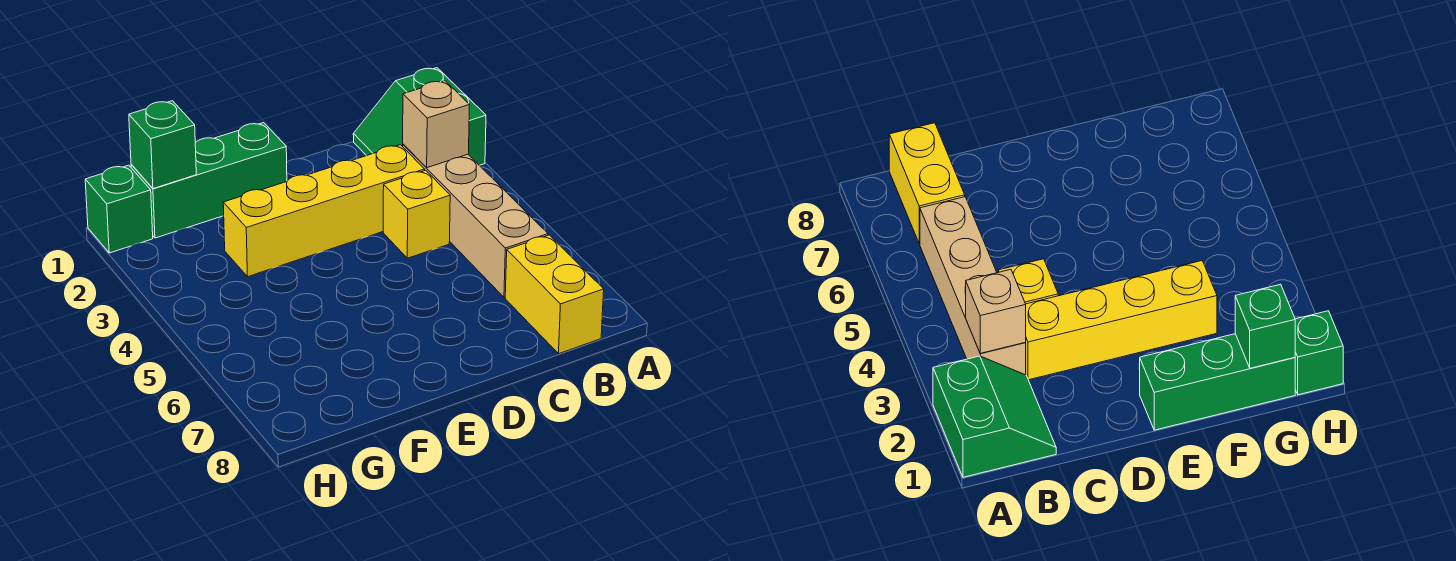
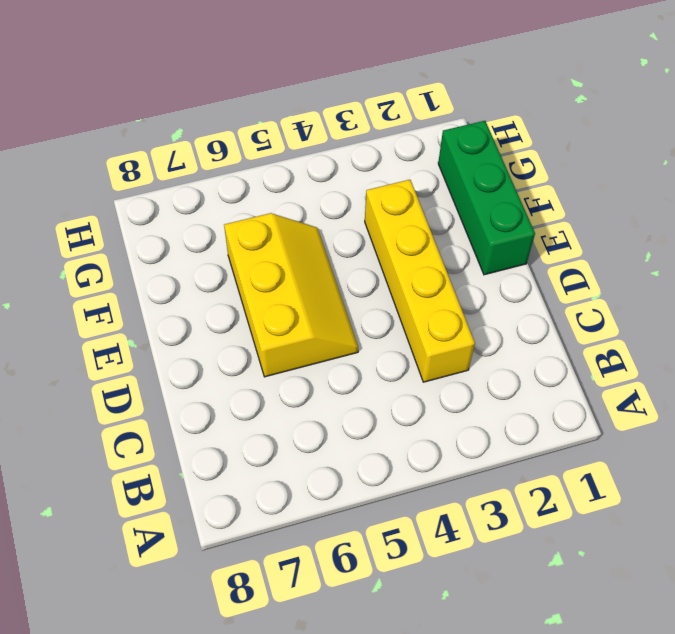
yellow slope D5:F6 level 1 top 6 -> none
none -> green slope A1:B2 level 1 top A
none -> tan brick B3:B6 level 1

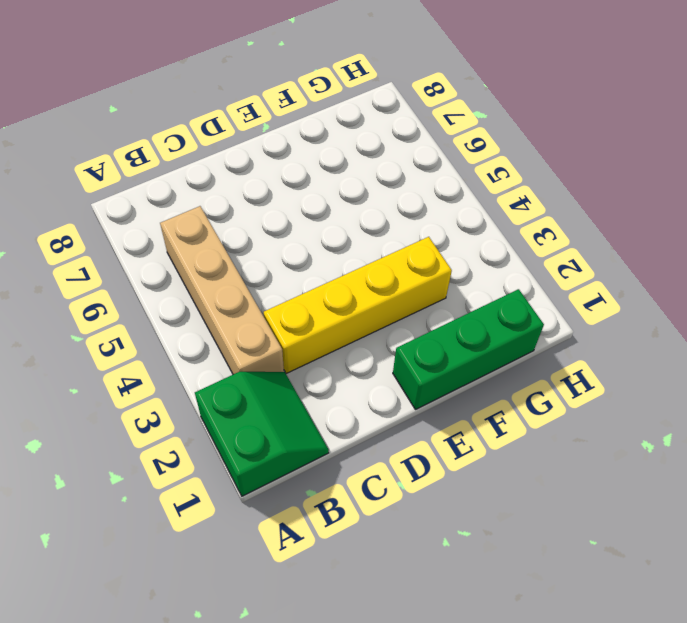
none -> yellow brick B7:B8 level 1
none -> yellow brick C4 level 1

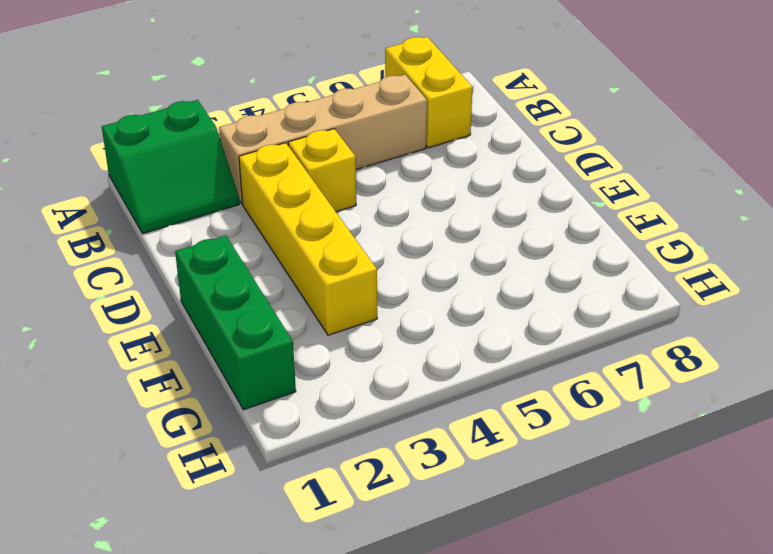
yellow brick A7:B7 level 1 -> yellow brick B7:B8 level 1
none -> green brick H1 level 1
none -> tan brick B3 level 2

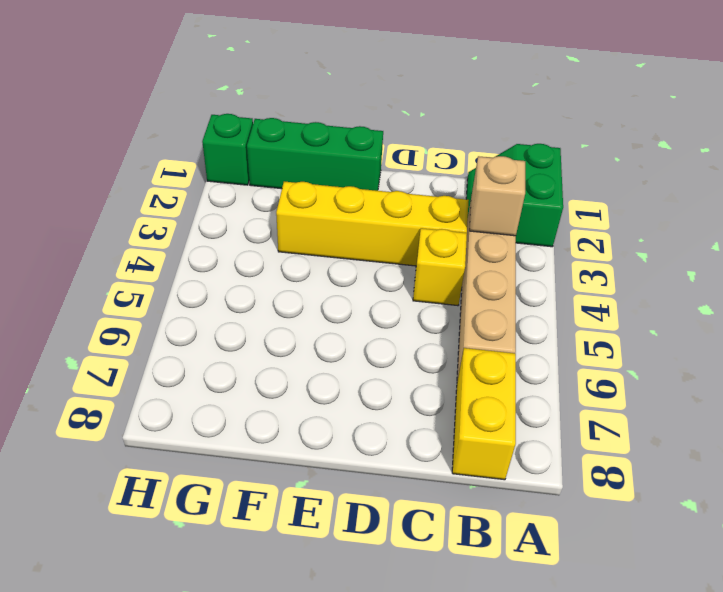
none -> green brick G1 level 2

